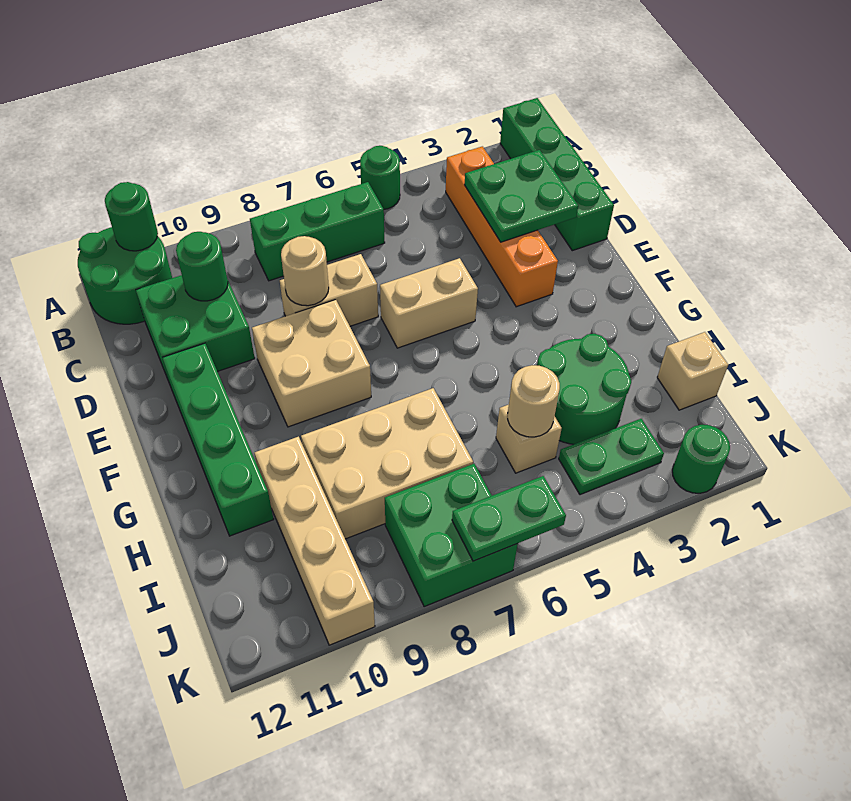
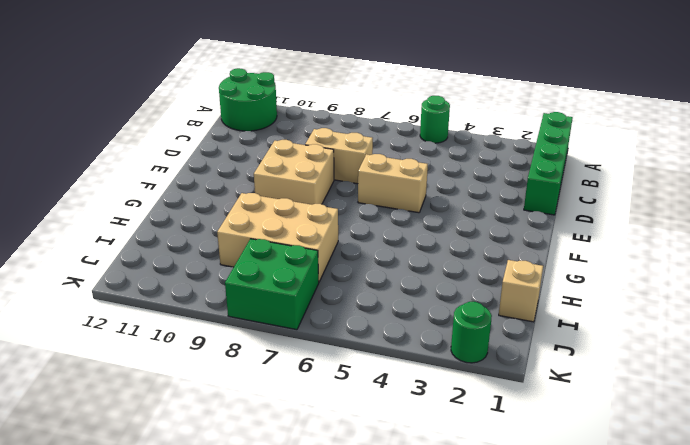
none -> orange brick B3:E3 level 1
none -> green brick B6:B8 level 1
none -> green brick C10:D11 level 1

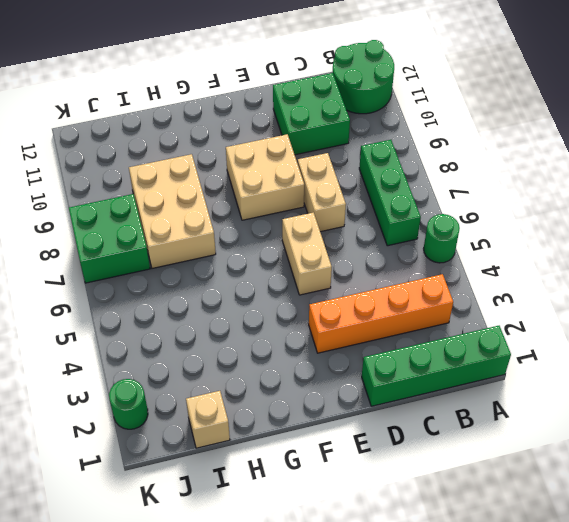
none -> green brick E11:H11 level 1
none -> green round brick H3:I4 level 1
none -> tan brick H10:K10 level 1

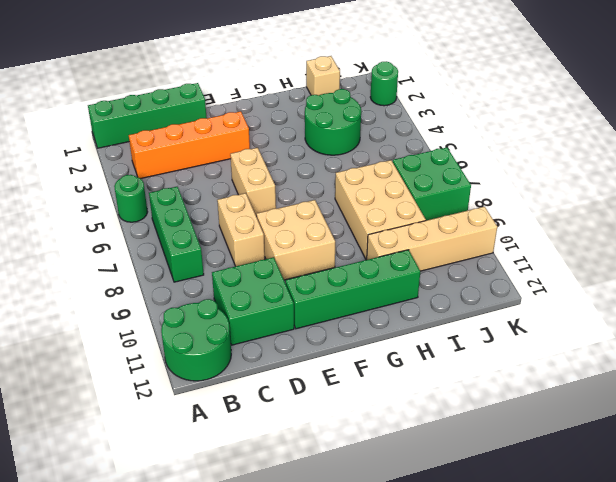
none -> tan brick I5 level 1
none -> green plate J3:J4 level 1
none -> green round brick A11 level 2

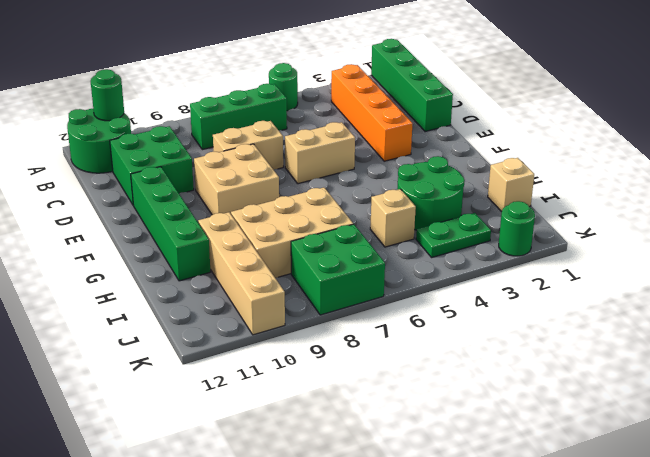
none -> green plate C2:D3 level 2
none -> green round brick C10 level 2
none -> tan round brick D8 level 2

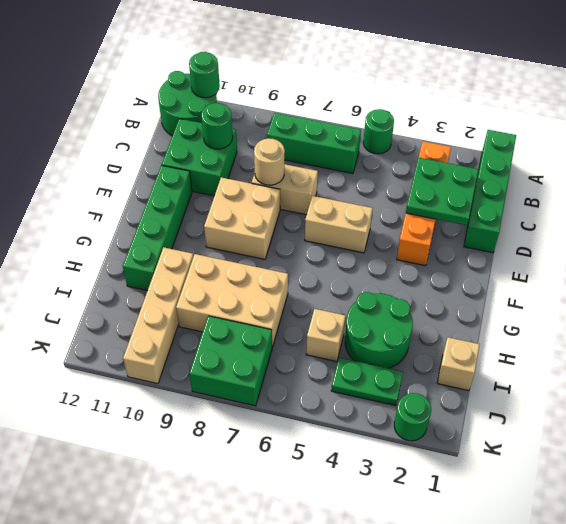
none -> tan round brick I5 level 2
none -> green plate K6:K7 level 2

